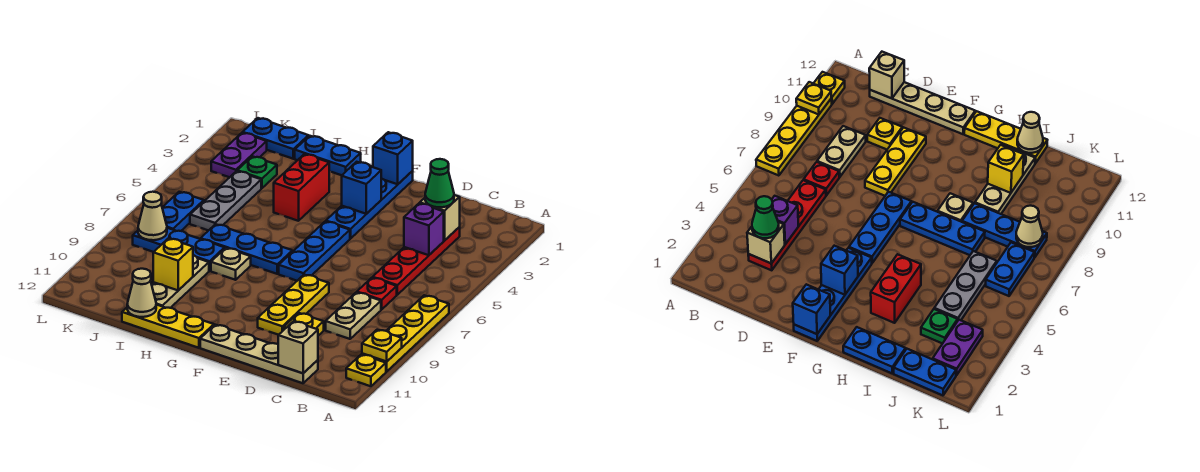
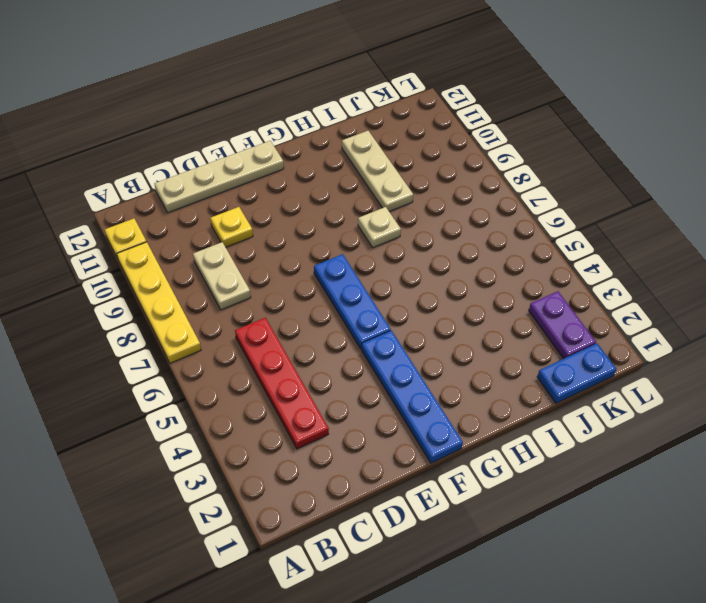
none -> red plate C7 level 1
none -> yellow plate E8:E10 level 1
none -> blue plate G7:I7 level 1
none -> yellow plate G12:I12 level 1

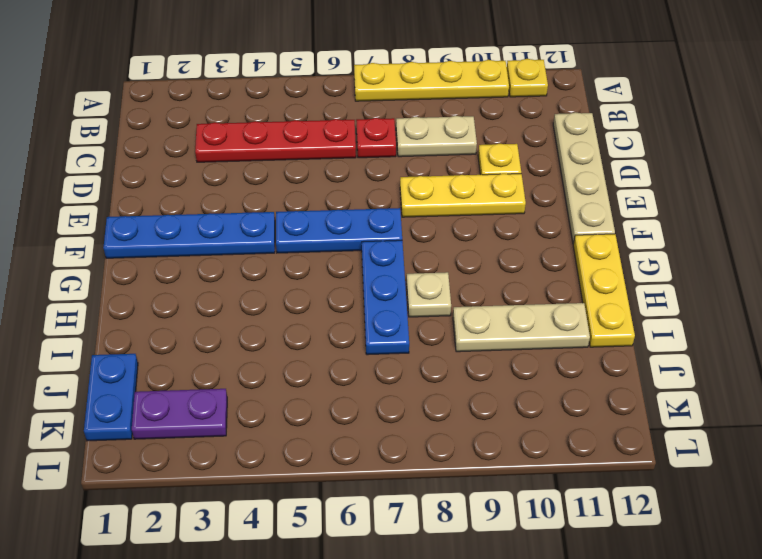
none -> blue plate H1:I1 level 1
none -> red brick H3:H4 level 1
none -> blue plate I8:K8 level 1
none -> green plate J3 level 1

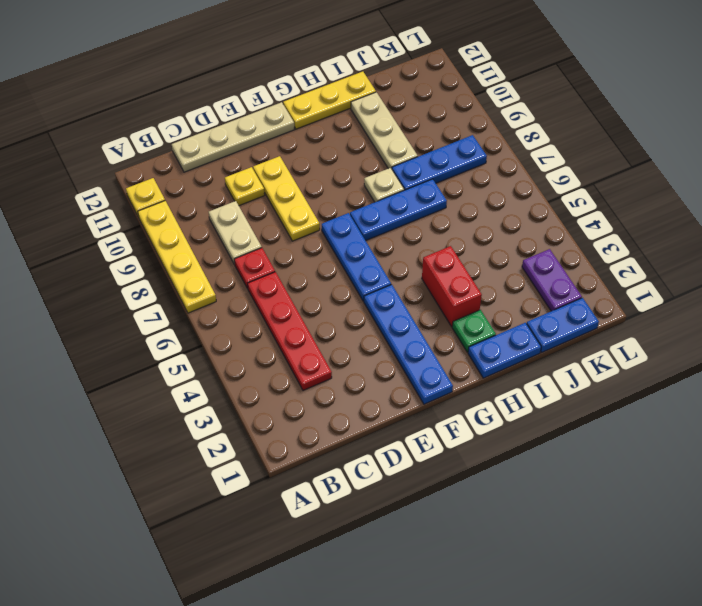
green plate H2 level 1 -> green plate J3 level 1
none -> grey plate J4:J6 level 1
none -> blue plate K6:K7 level 1
none -> yellow plate A10 level 2
none -> tan brick C3 level 2

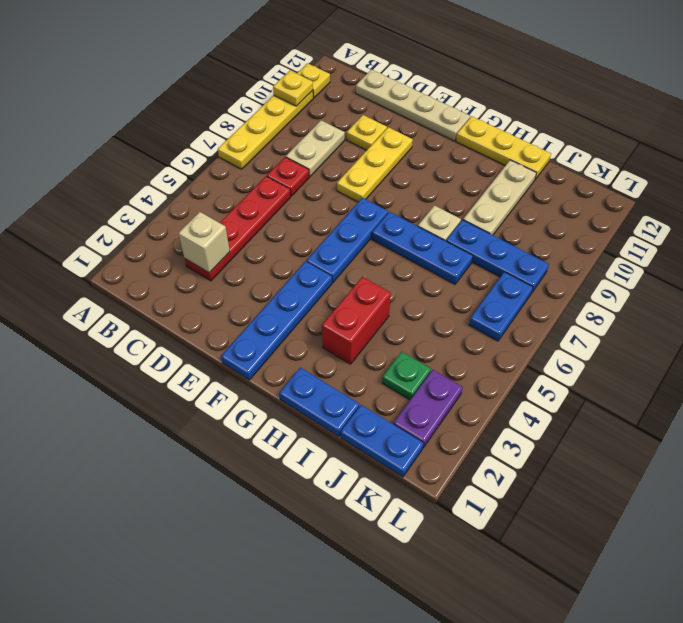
none -> grey plate J4:J6 level 1
none -> purple brick C4 level 2
none -> tan brick C12 level 2
none -> blue brick F1 level 2

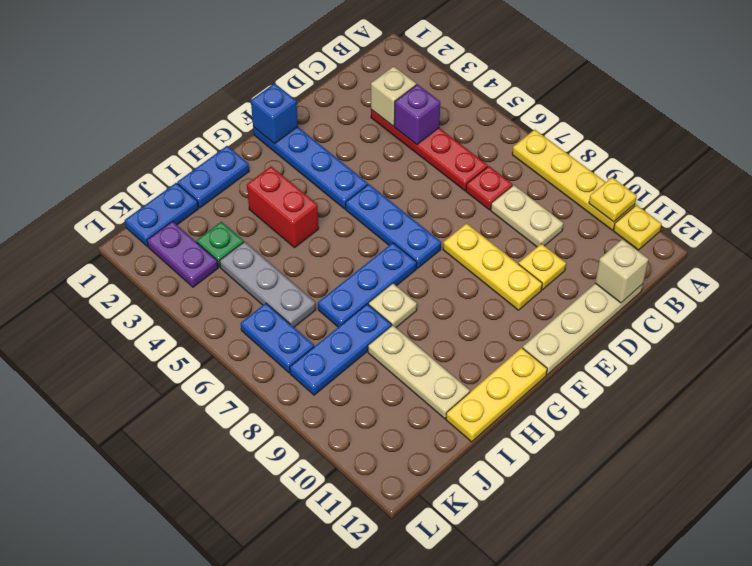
none -> blue brick F3 level 2
none -> yellow brick I10 level 2
none -> tan cone I12 level 2
none -> tan cone K8 level 2

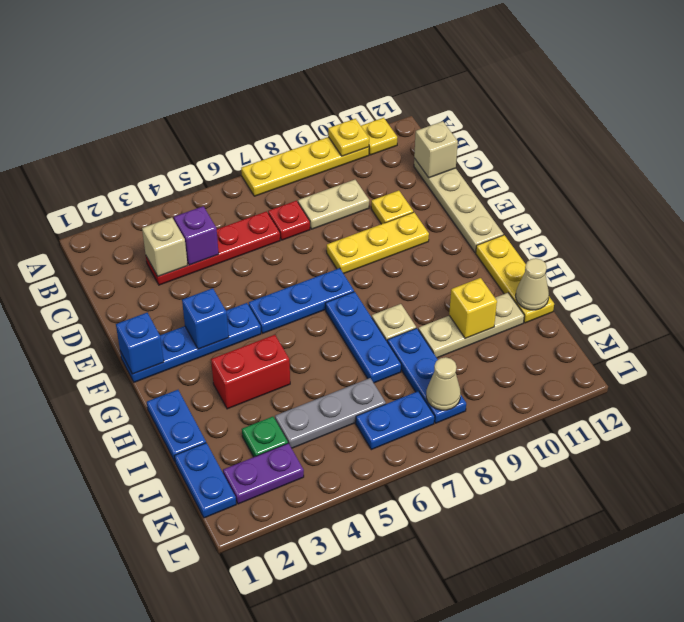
none -> green cone C3 level 3

